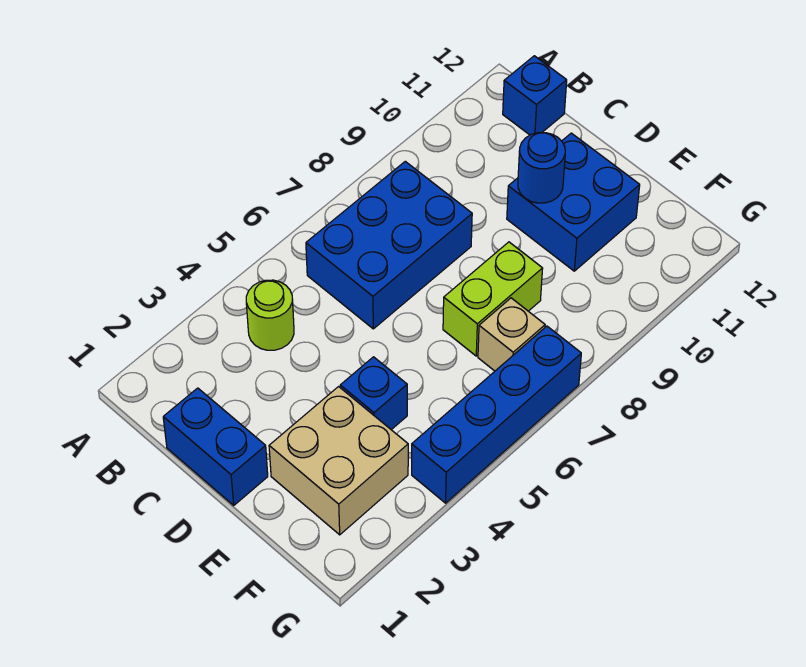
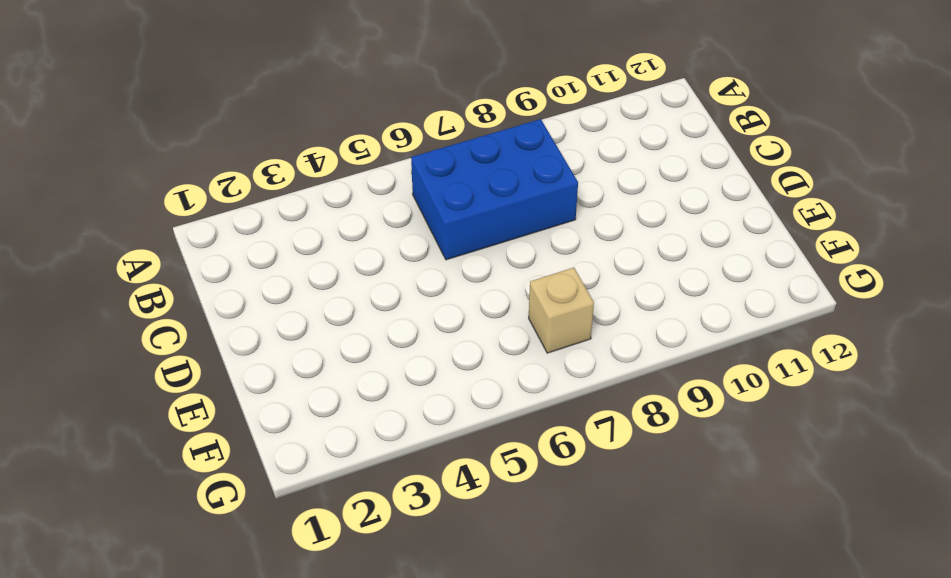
none -> lime round brick B4 level 1
none -> blue brick B12 level 1

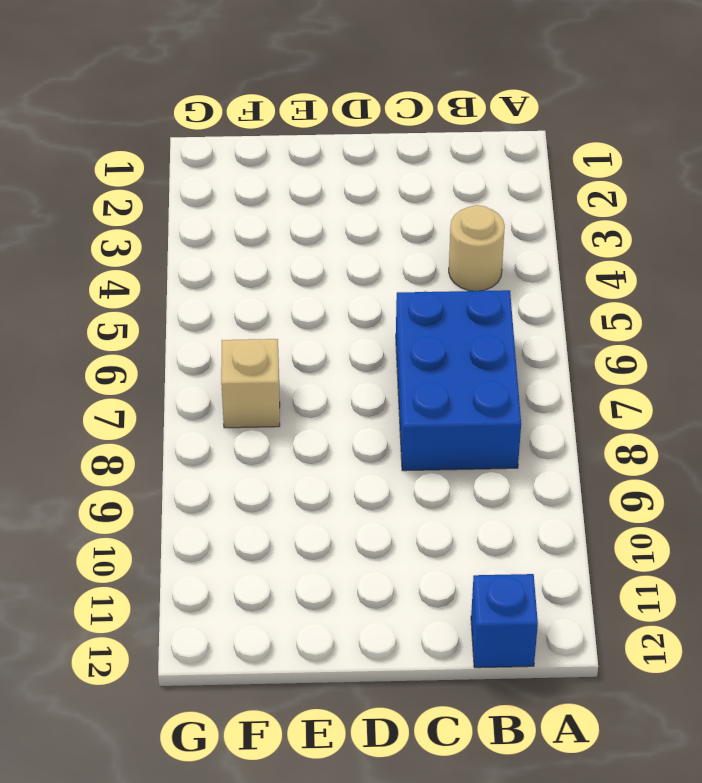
tan round brick B4 level 1 -> lime round brick B4 level 1
none -> blue brick C1:D1 level 1
none -> blue brick D10:E11 level 1

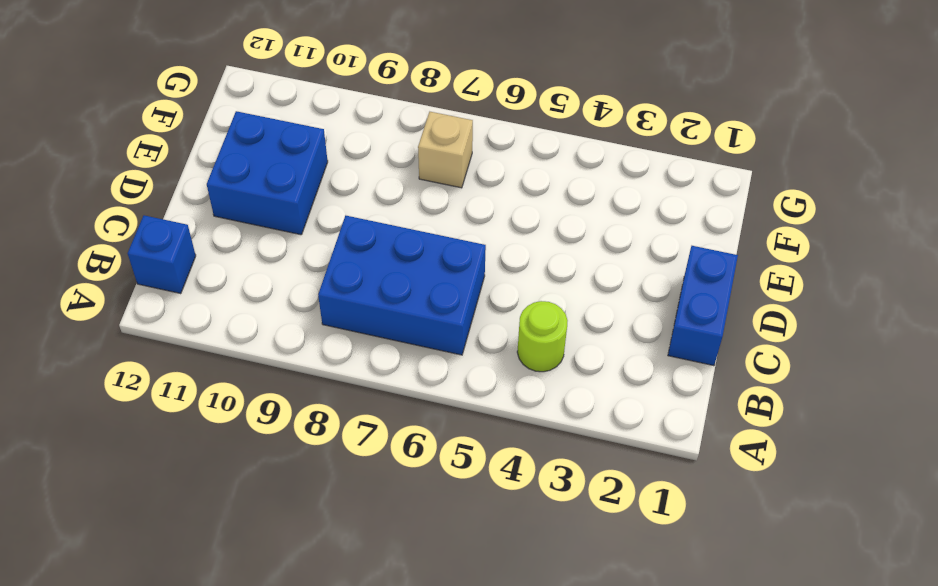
none -> tan brick E2:F3 level 1
none -> blue brick E4 level 1

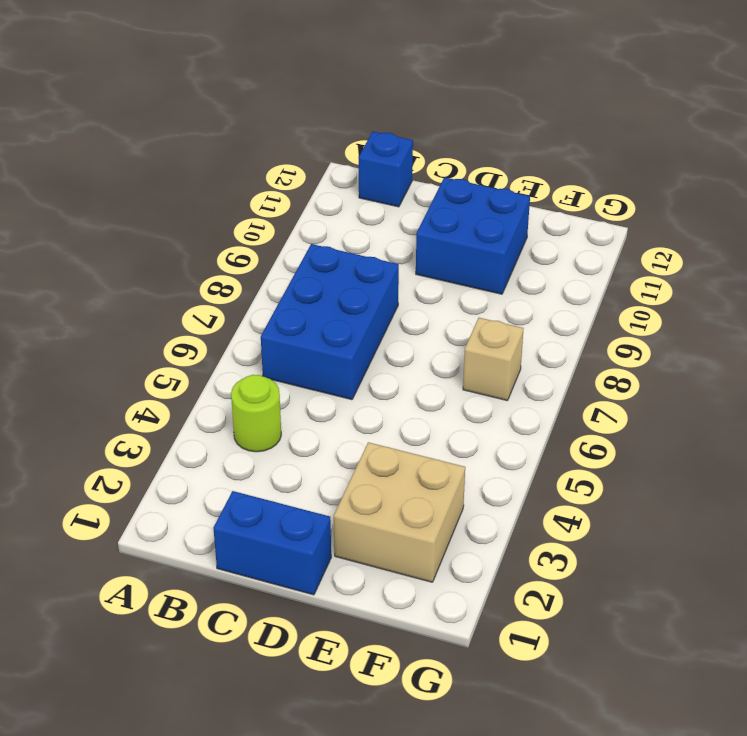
none -> blue brick E4 level 1
none -> lime brick E7:E8 level 1

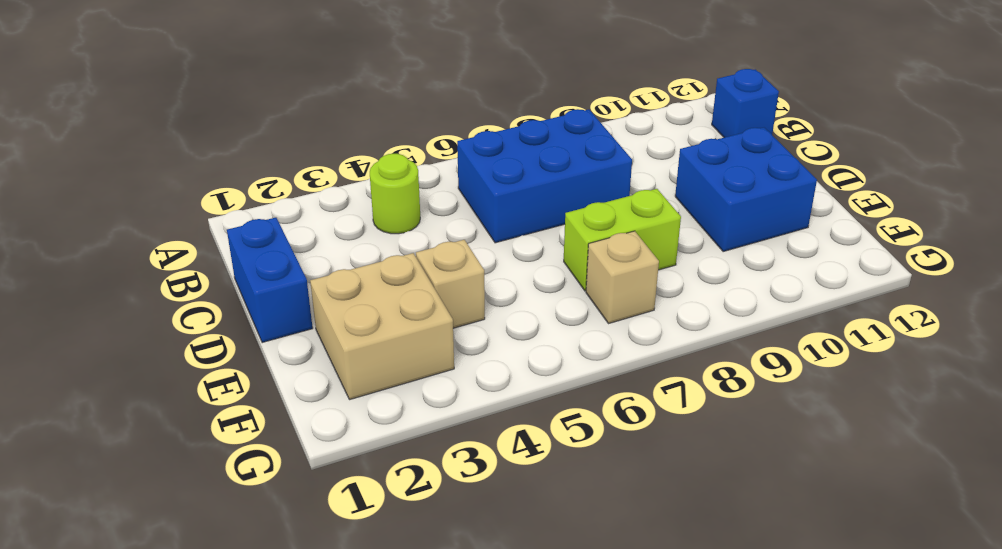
tan brick E4 level 1 -> blue brick E4 level 1
none -> blue brick G4:G7 level 1
none -> blue round brick D10 level 2

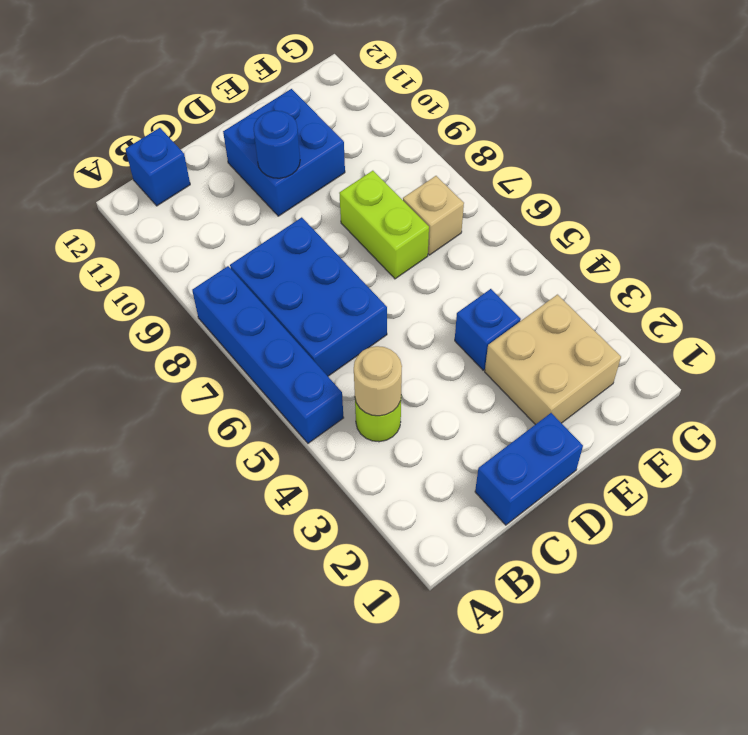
blue brick A5:A8 level 1 -> blue brick G4:G7 level 1
tan round brick B4 level 2 -> none

